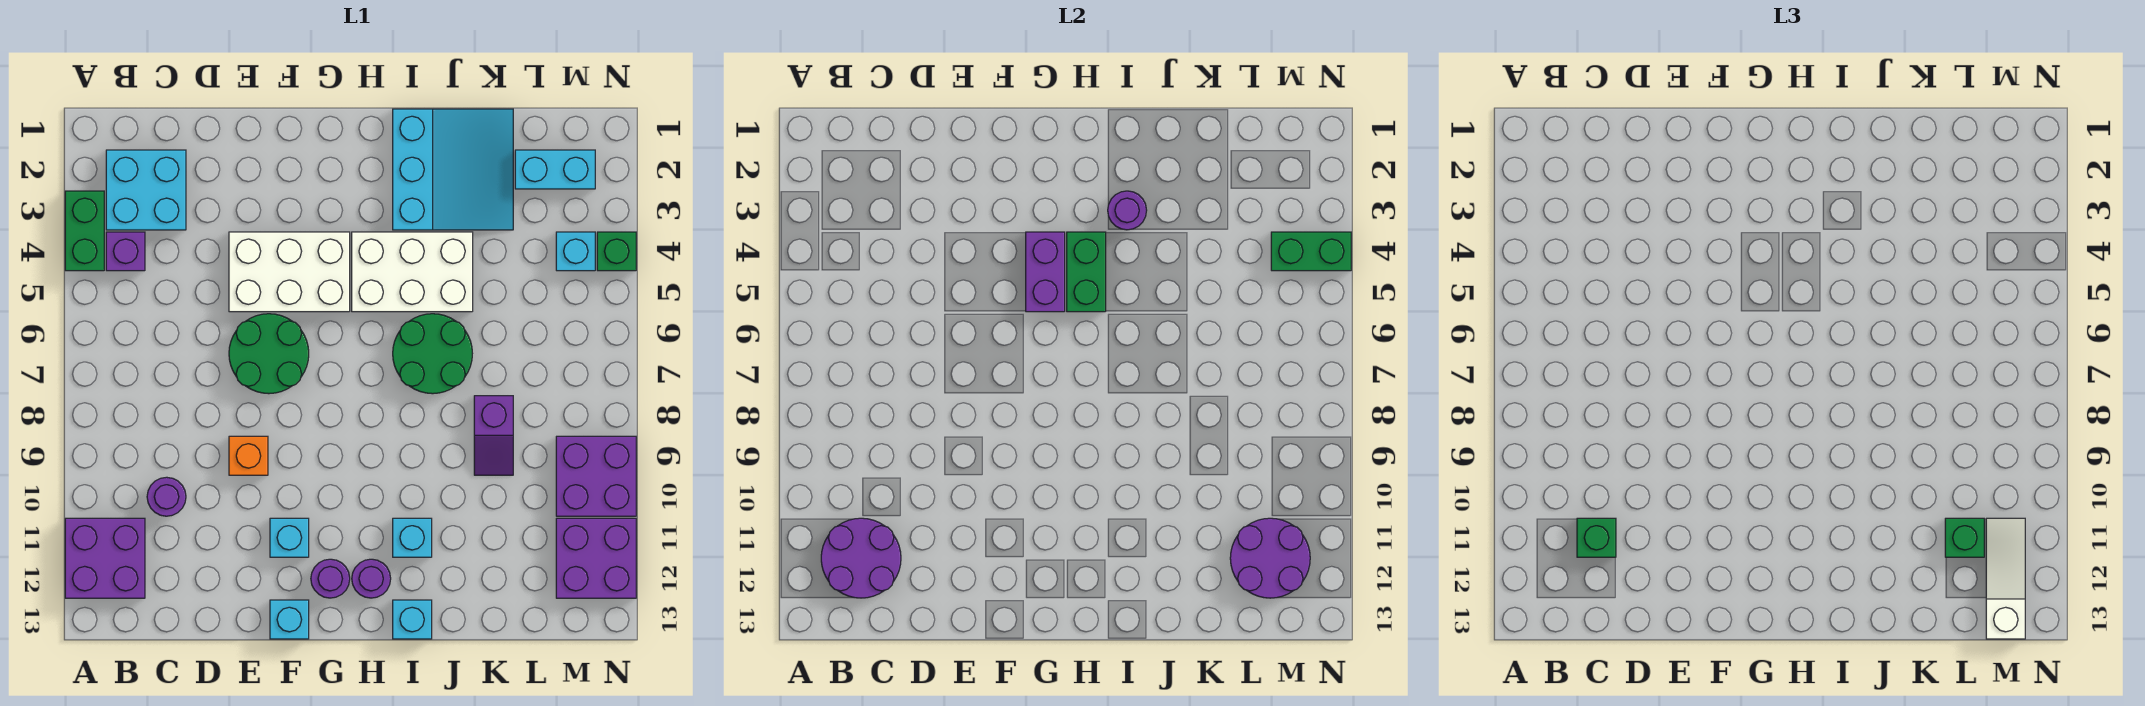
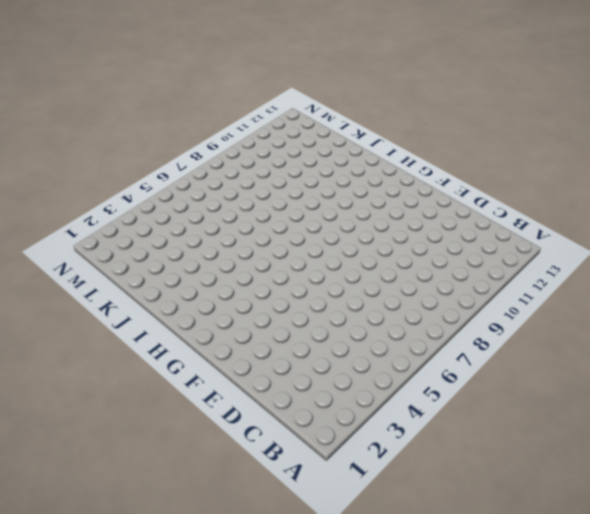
none -> green brick A3:A4 level 1
none -> purple brick A11:B12 level 1
none -> cyan brick B2:C3 level 1
none -> purple brick B4 level 1

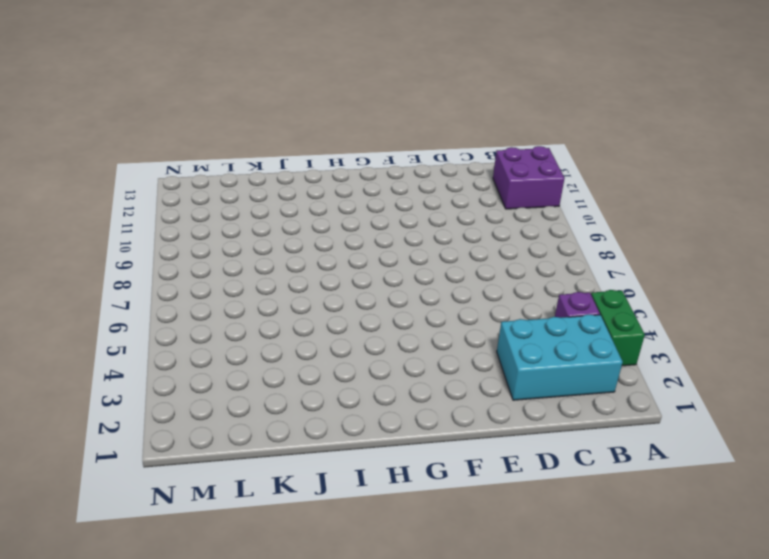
cyan brick B2:D3 level 1 -> cyan brick B2:C3 level 1
none -> purple round brick C10 level 1
none -> white brick E4:G5 level 1
none -> green round brick E6:F7 level 1
none -> orange brick E9 level 1

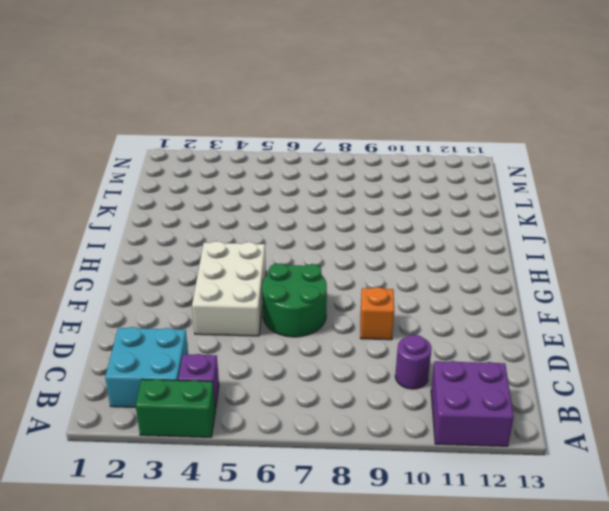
none -> cyan brick F11 level 1
none -> cyan brick F13 level 1
none -> purple round brick G12 level 1
none -> white brick H4:J5 level 1

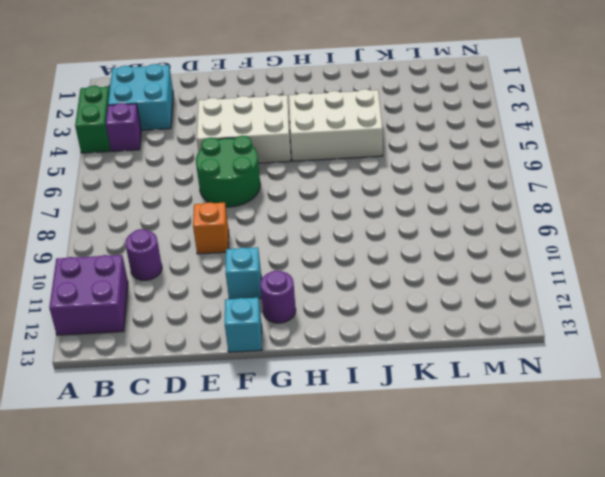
none -> purple round brick H12 level 1
none -> cyan slope I1:K3 level 1 top I
none -> green round brick I6:J7 level 1
none -> cyan brick I11 level 1

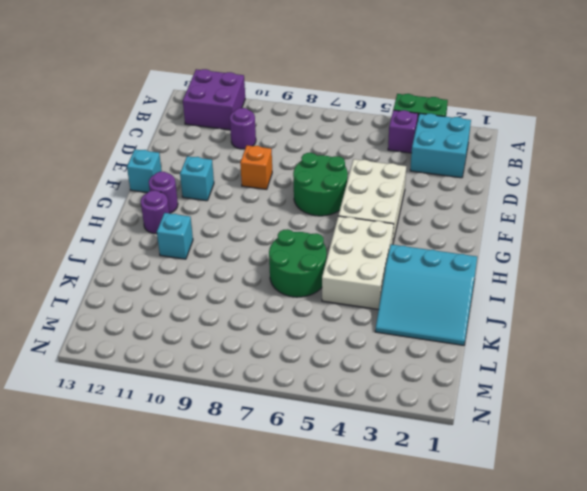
none -> cyan brick I13 level 1
none -> purple slope K8:K9 level 1 top 8
none -> cyan brick L2:M2 level 1
none -> cyan brick M4 level 1

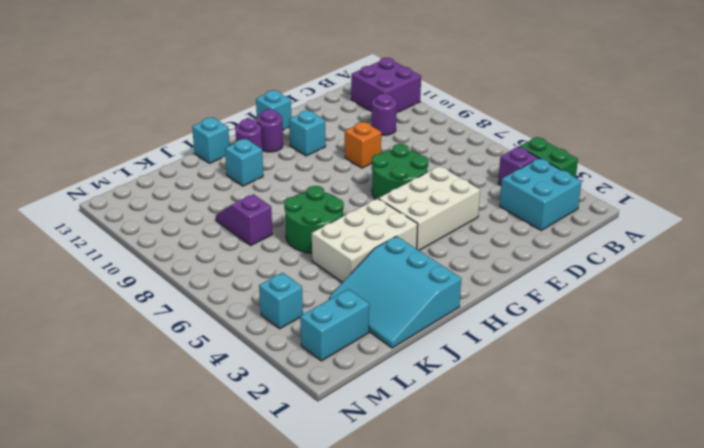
none -> purple brick M9:N10 level 1
none -> purple brick M11:N12 level 1
none -> green brick N4 level 1
none -> purple round brick B11:C12 level 2

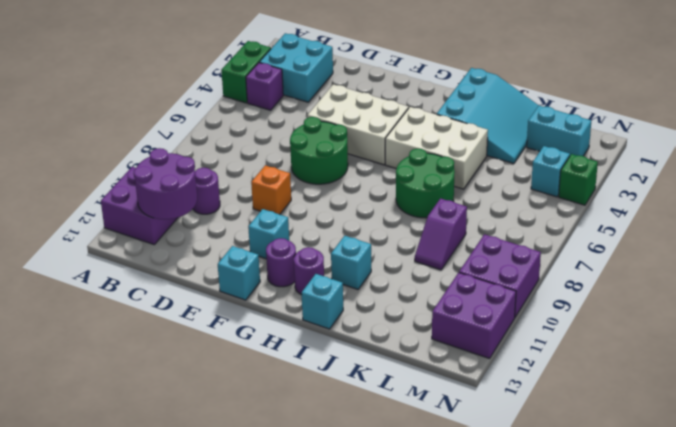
none -> purple brick G4:G5 level 2
none -> green brick H4:H5 level 2
none -> purple round brick I3 level 2
none -> purple round brick L11:M12 level 2

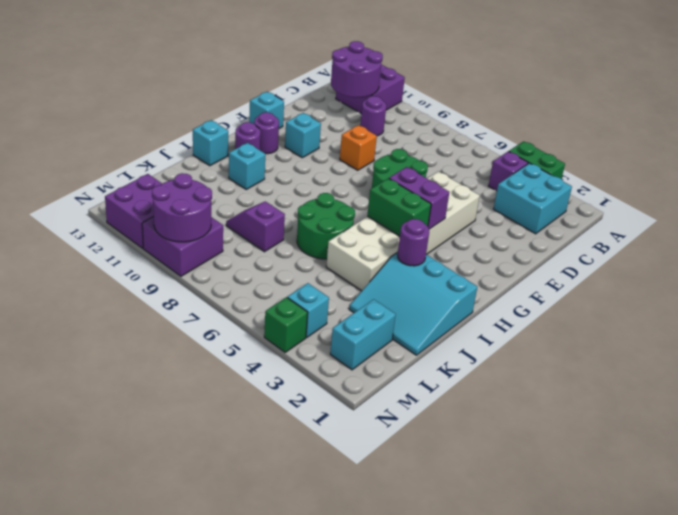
purple round brick M9:N10 level 2 -> purple round brick L11:M12 level 2
none -> green brick M4:N4 level 2
none -> green brick C11 level 3
none -> green brick L11 level 3
none -> white slope M11:M13 level 3 top 13

